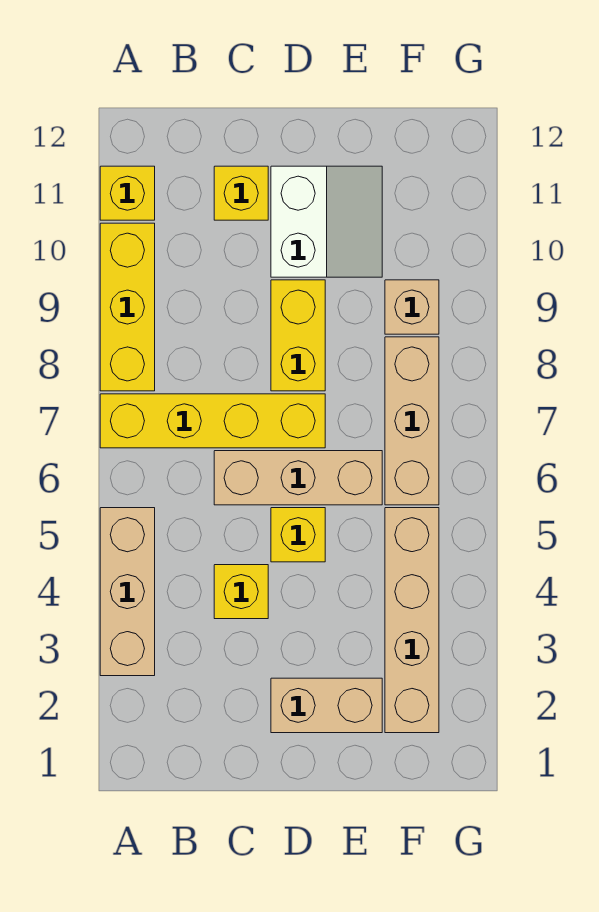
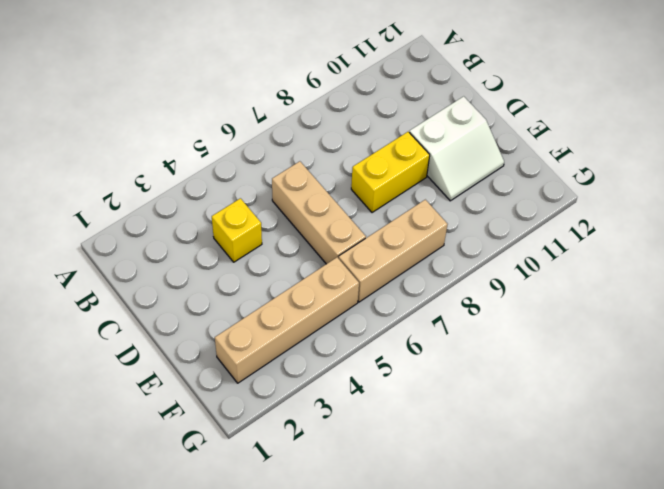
none -> tan brick A3:A5 level 1
none -> yellow brick A7:D7 level 1
none -> yellow brick A8:A10 level 1

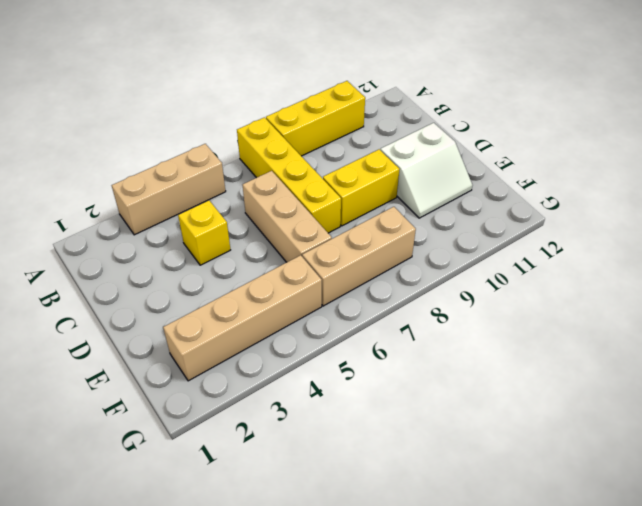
none -> yellow brick A11 level 1
none -> yellow brick C11 level 1
none -> tan brick D2:E2 level 1

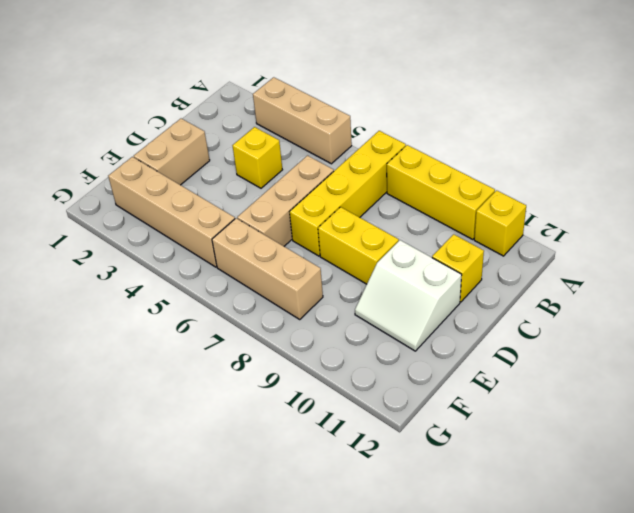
none -> yellow brick D5 level 1
none -> tan brick F9 level 1

